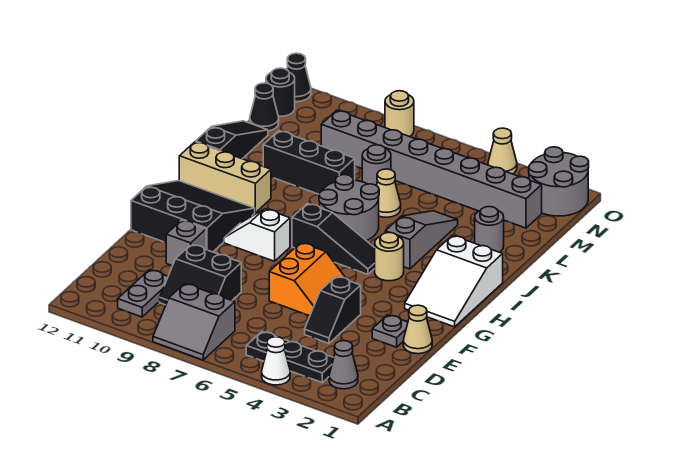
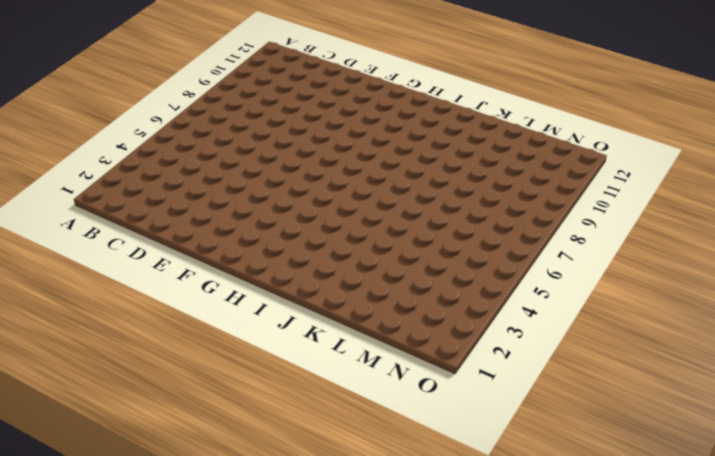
none -> white cone A4 level 1
none -> grey slope A7:B8 level 1 top B
none -> grey cone B2 level 1
none -> black plate B3:B5 level 1

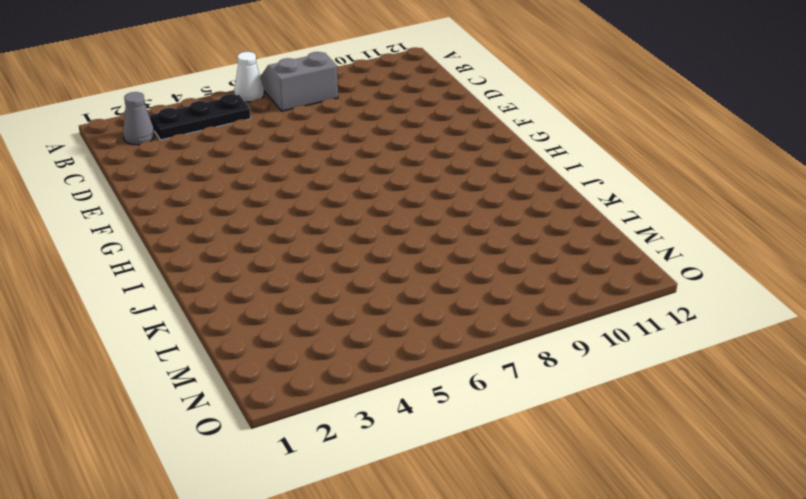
white cone A6 level 1 -> white cone A4 level 1
none -> grey plate B10:C10 level 1
none -> black slope C8:D9 level 1 top D
none -> black slope D4:E4 level 1 top E
none -> tan cone E1 level 1

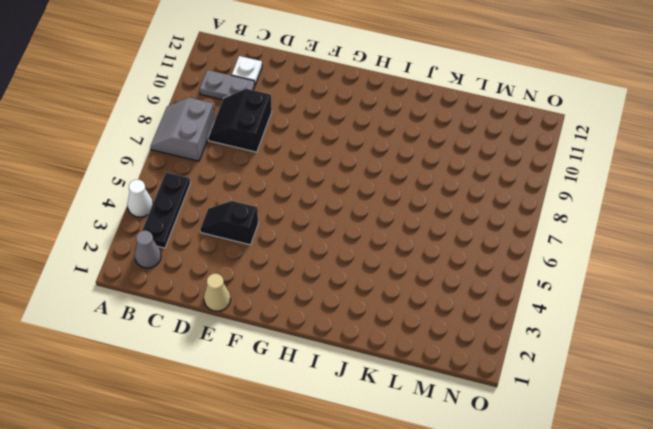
white plate C11 level 1 -> none
none -> grey plate E2 level 1
none -> orange slope E5:F6 level 1 top 6
none -> grey brick E10 level 1
none -> black slope F10:H12 level 1 top F

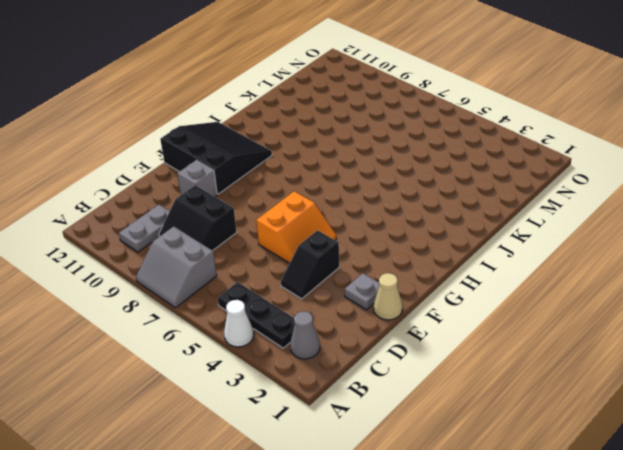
none -> white slope G1:I2 level 1 top I
none -> white slope G8:G9 level 1 top 8
none -> tan round brick H4 level 1
none -> black slope H5:H7 level 1 top 7

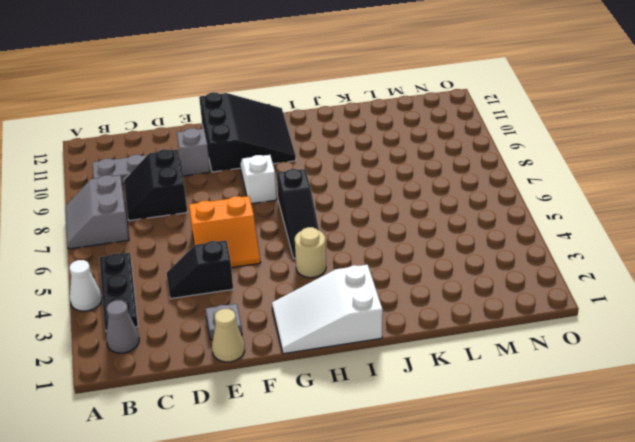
none -> grey slope I4:K4 level 1 top I
none -> grey round brick I6:J7 level 1
none -> tan brick I10:I12 level 1
none -> black slope J12:L12 level 1 top J

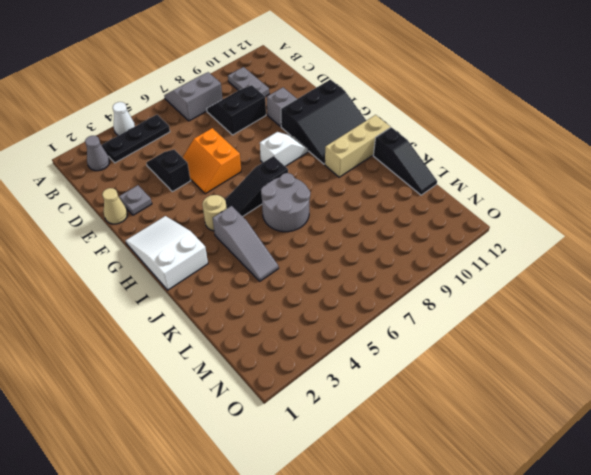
none -> grey round brick K2 level 1
none -> tan cone K6 level 1
none -> black brick K8:K10 level 1
none -> grey round brick L7 level 1

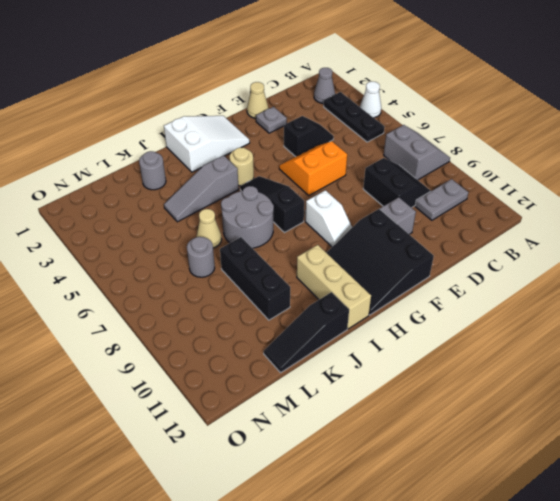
none -> grey brick M2:M9 level 1
none -> black cone M12 level 1
none -> grey round brick N1:O2 level 1
none -> black round brick N12 level 1

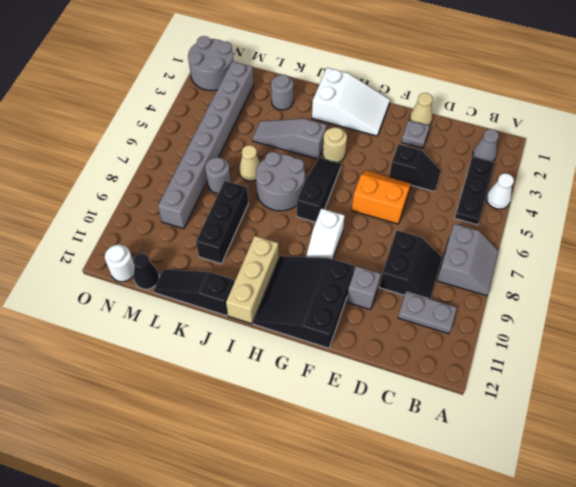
white round brick N12 level 1 -> black round brick N12 level 1
none -> tan cone O4 level 1
none -> tan round brick O8 level 1
none -> black cone O12 level 1

